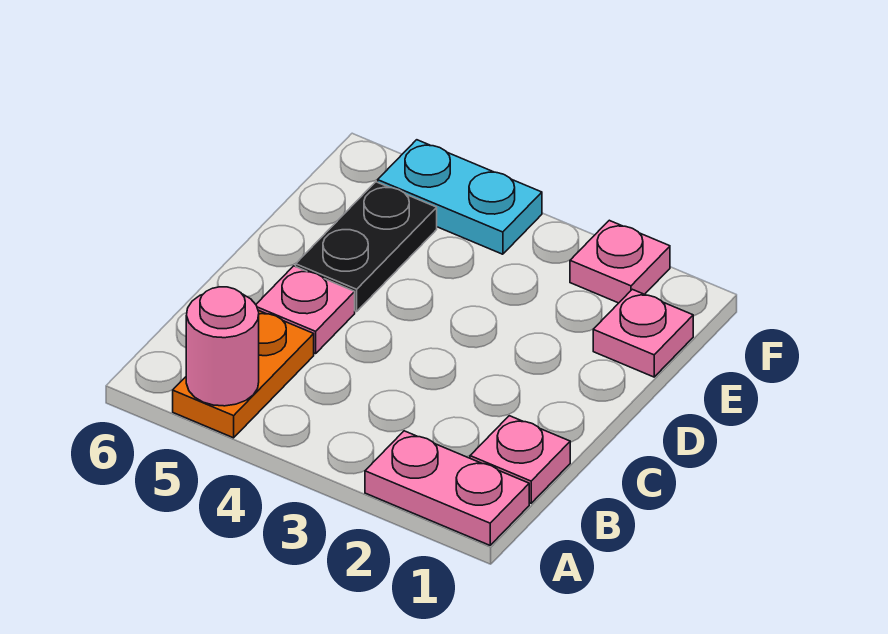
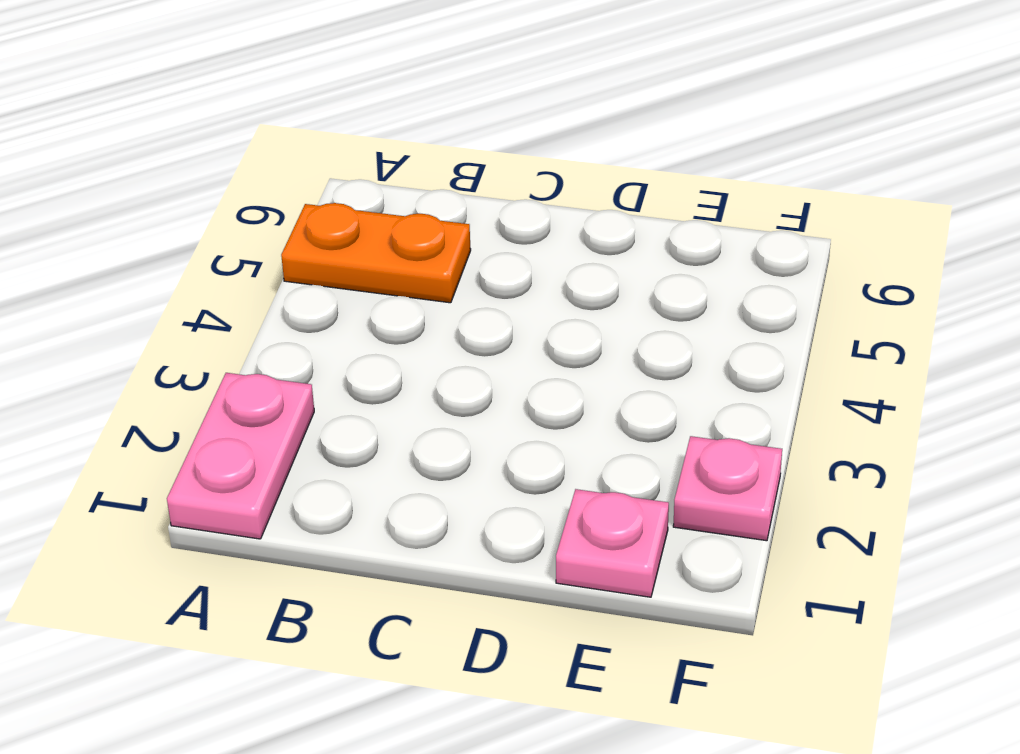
none -> pink plate B1 level 1
none -> pink plate C5 level 1

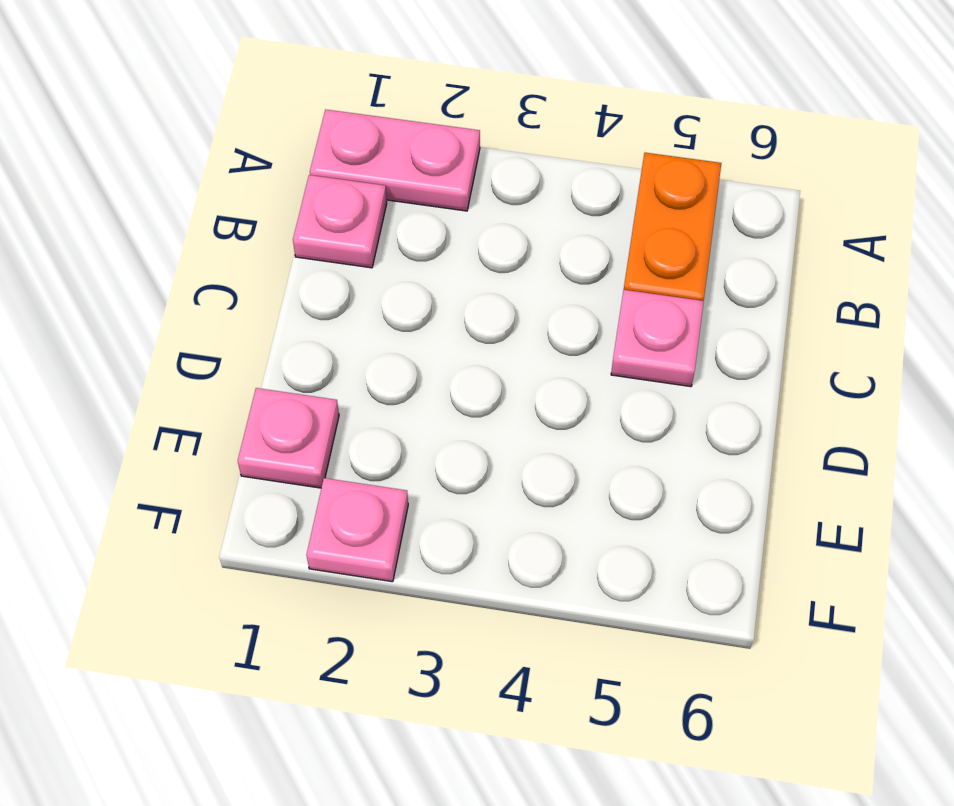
none -> black plate D5:E5 level 1
none -> cyan plate F4:F5 level 1

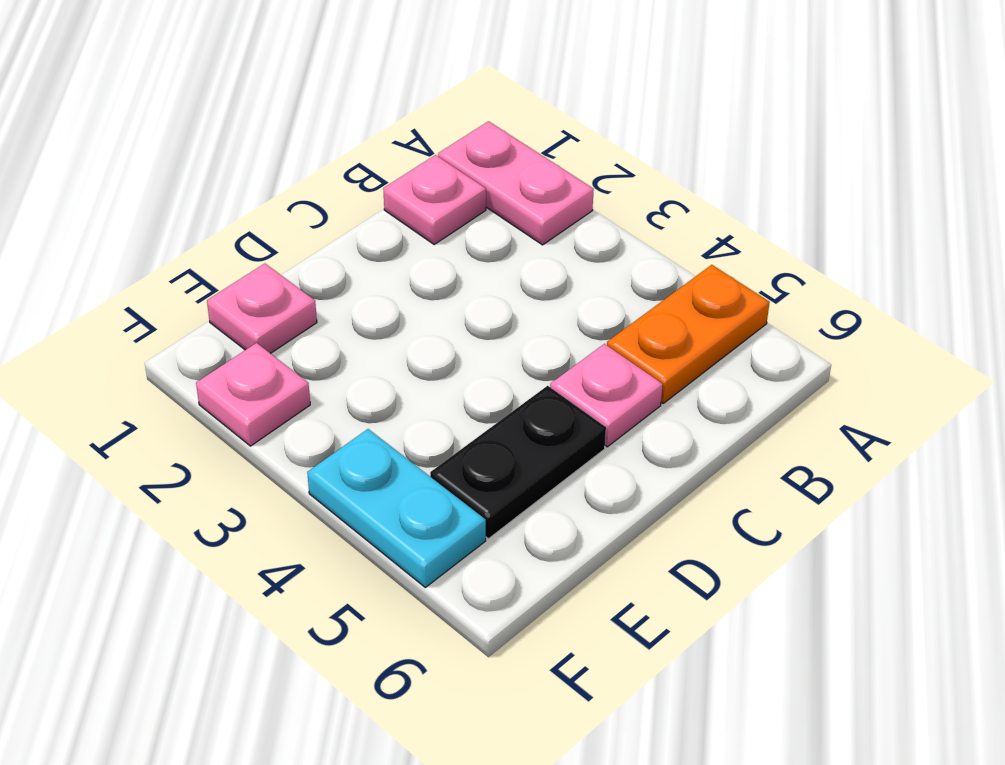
none -> pink round brick A5 level 2

